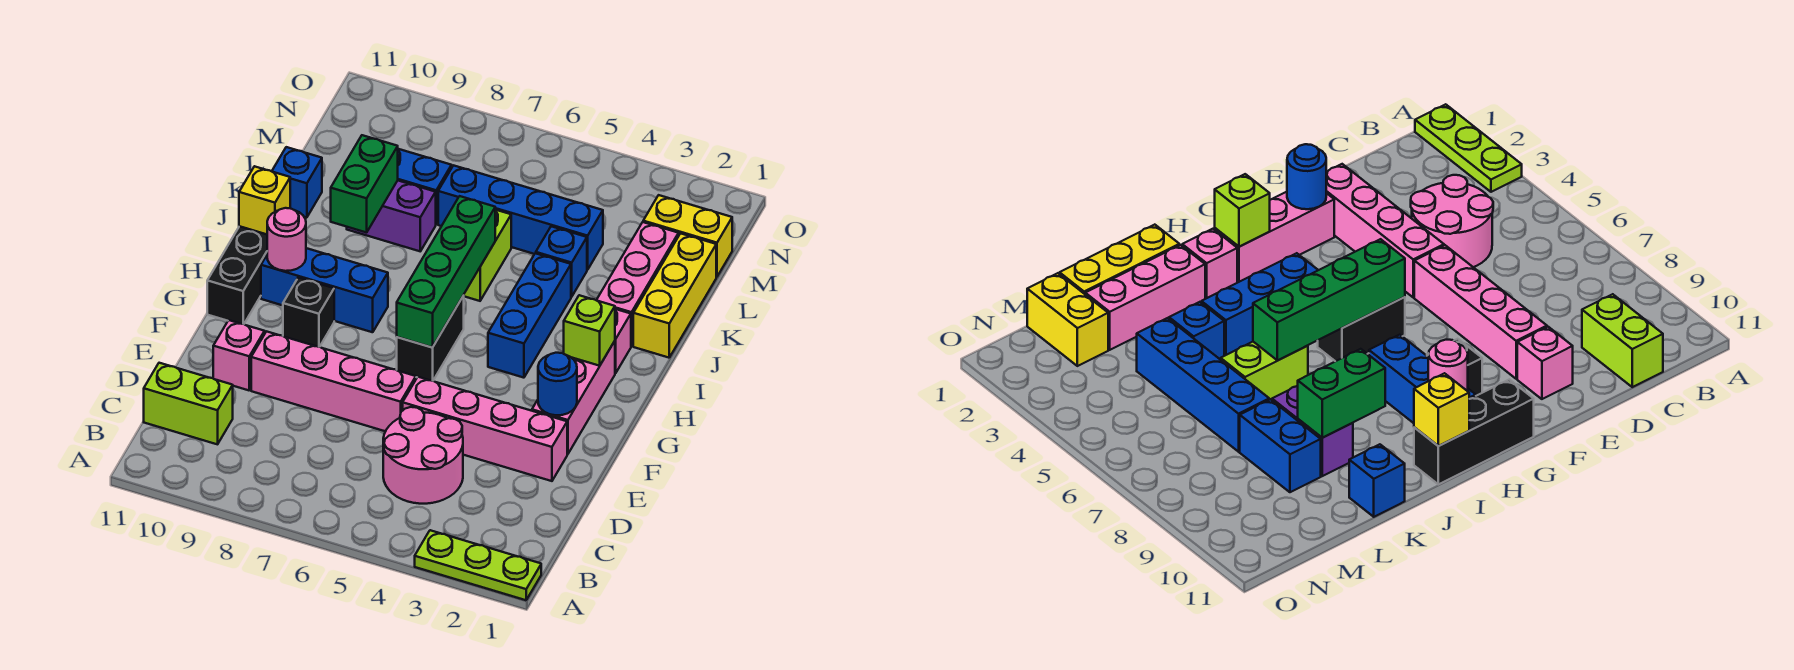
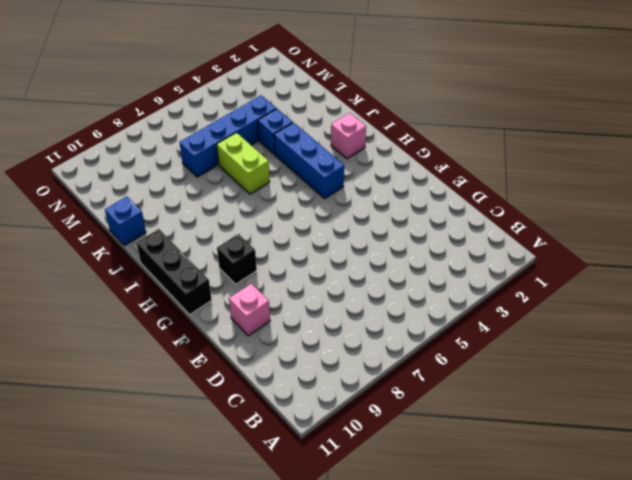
none -> lime plate A1:A3 level 1
none -> pink round brick C4:D5 level 1
none -> lime brick C10:C11 level 1

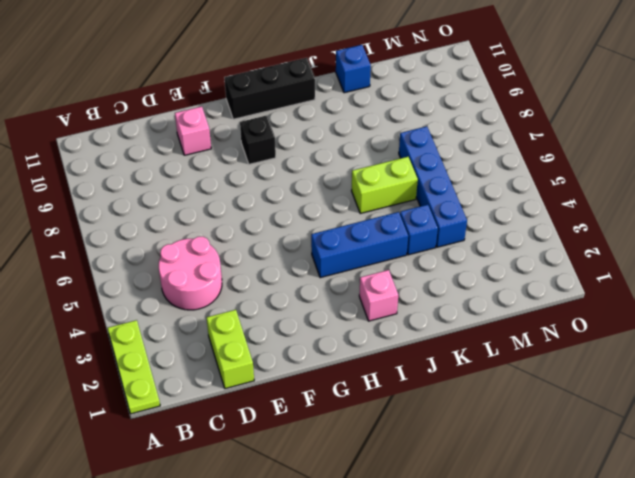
lime brick D1:D2 level 1 -> lime brick C10:C11 level 1
none -> pink brick E2:E5 level 1
none -> pink brick E6:E9 level 1
none -> pink brick F2:H2 level 1

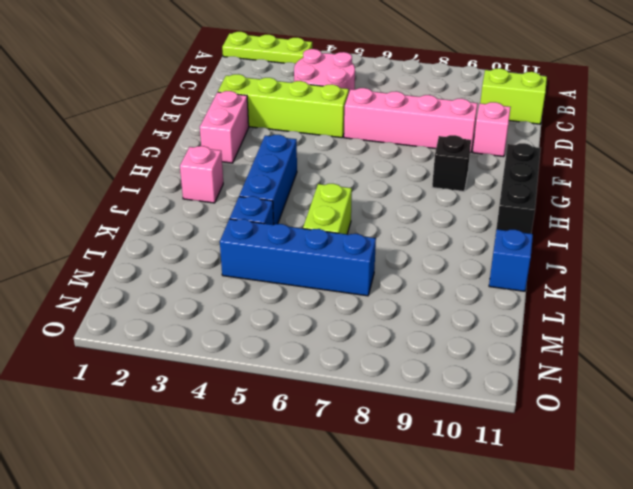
lime brick E2:E5 level 1 -> pink brick E2:E5 level 1
pink brick F2:G2 level 1 -> pink brick F2:H2 level 1
none -> black brick G6:H6 level 1
none -> blue brick H8:H10 level 1
none -> yellow brick J1:L1 level 1

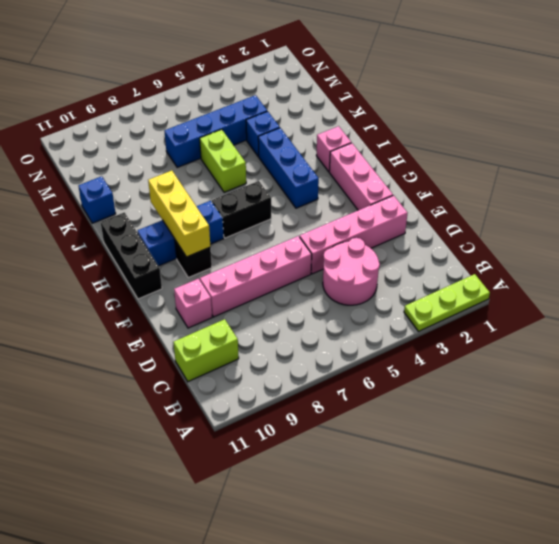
yellow brick G9:I9 level 2 -> yellow brick J1:L1 level 1
black brick H6:H7 level 1 -> black brick G6:H6 level 1
none -> pink brick J2:L2 level 1
none -> purple brick K8:K9 level 1
none -> blue brick L8:L9 level 1

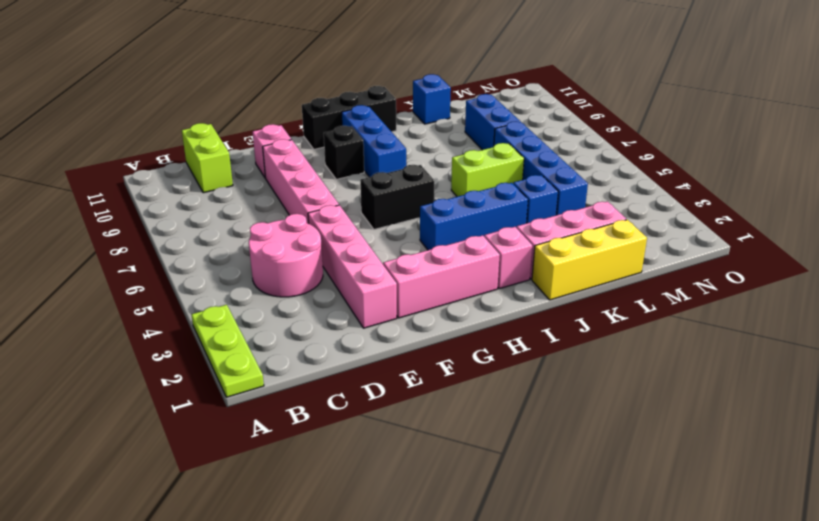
none -> purple brick K8:K9 level 1
none -> yellow brick M1:M2 level 1
none -> blue round brick F2 level 2

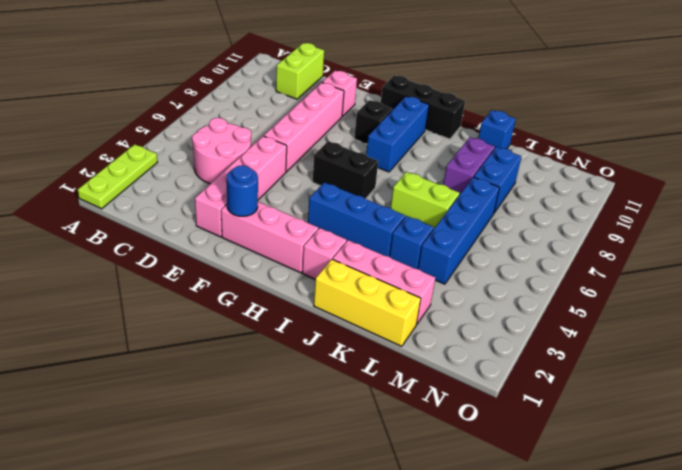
none -> yellow brick M1:M2 level 1
none -> green brick G6:J6 level 2
none -> lime brick H2 level 2

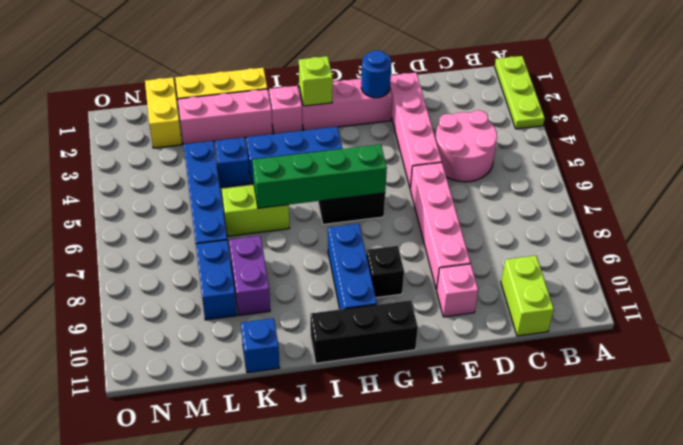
none -> pink round brick H10 level 2
none -> yellow brick I11 level 2
none -> green brick J9:K9 level 2

